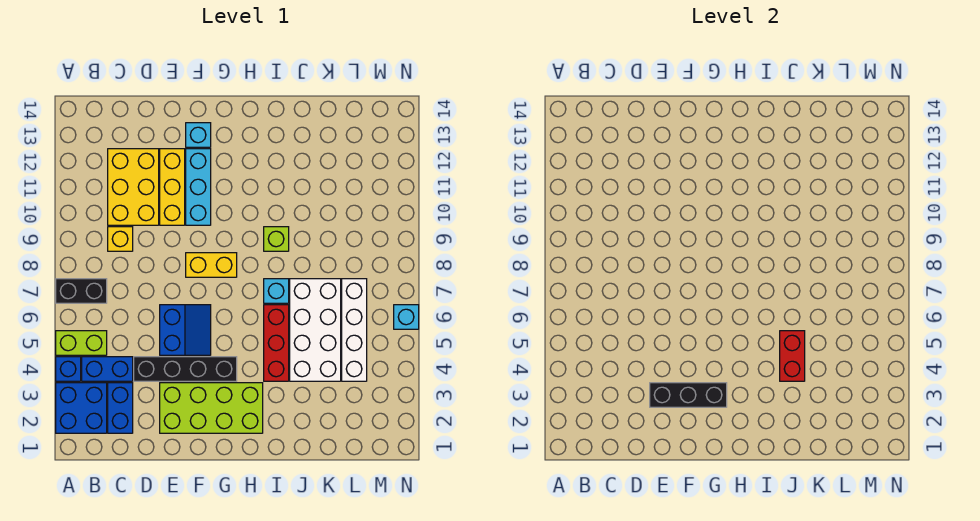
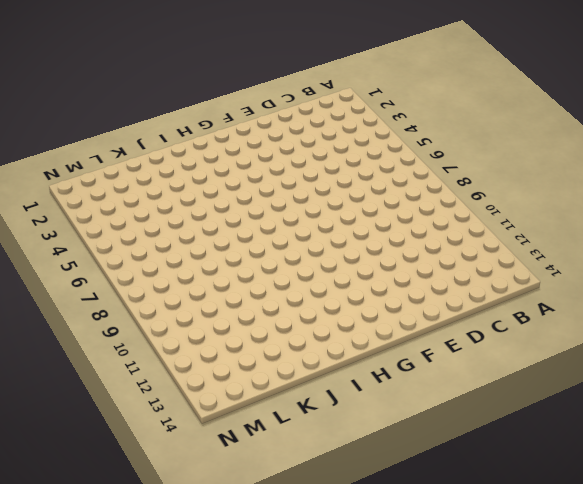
none -> blue brick A2:B3 level 1
none -> blue brick A4 level 1
none -> lime brick A5:B5 level 1

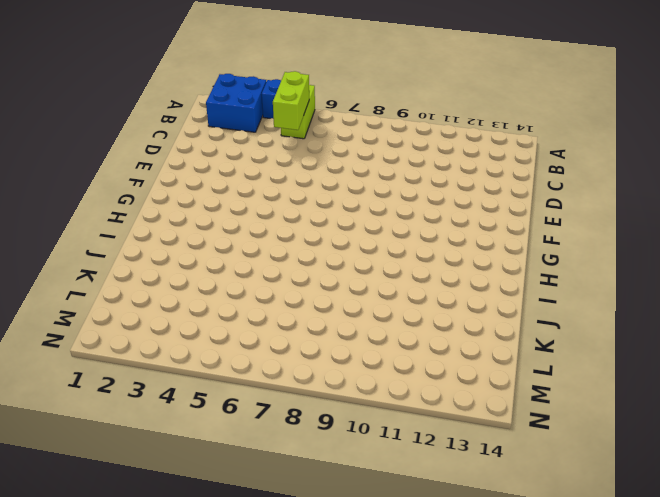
lime brick B5:C5 level 2 -> none
none -> black brick A7:B7 level 1
none -> blue brick B4:C4 level 1
none -> blue brick C2:C3 level 1

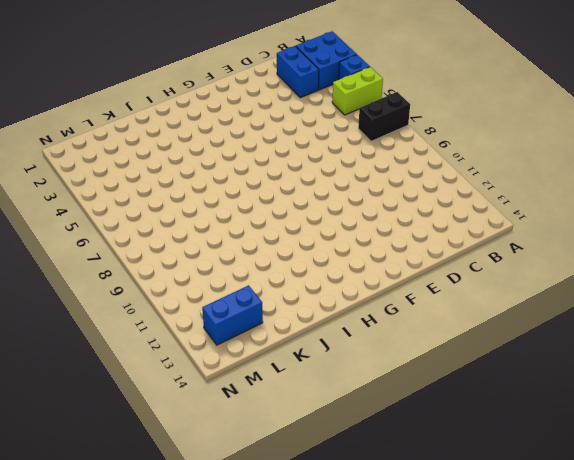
blue brick L13:M13 level 1 -> blue brick B4:C4 level 1
none -> yellow brick C9 level 1
none -> yellow brick C10:D12 level 1
none -> black brick D4:G4 level 1

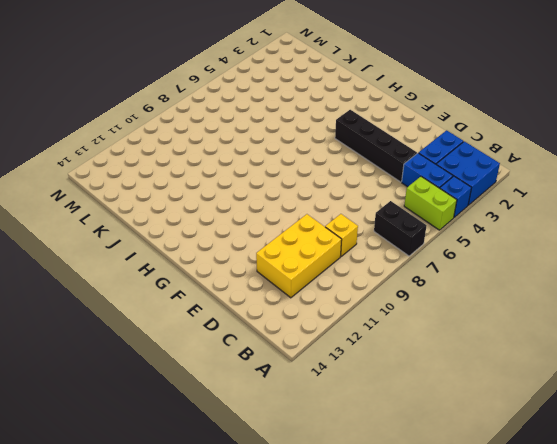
none -> lime brick E2:H3 level 1
none -> blue slope E5:F6 level 1 top E
none -> yellow brick E10:E12 level 1

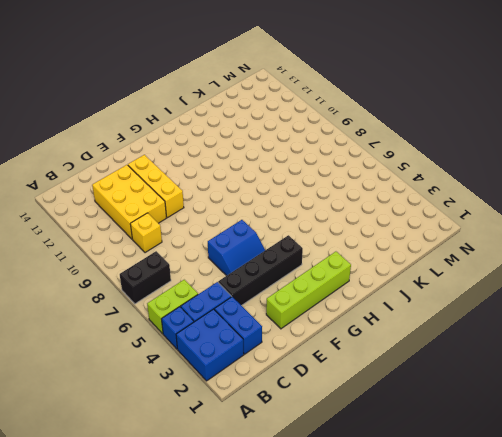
lime brick E2:H2 level 1 -> lime brick E2:H3 level 1
blue slope E5:F6 level 1 top 6 -> blue slope E5:F6 level 1 top E
none -> yellow brick F8:G8 level 1
none -> cyan brick F10:F12 level 1
none -> cyan brick F13 level 1

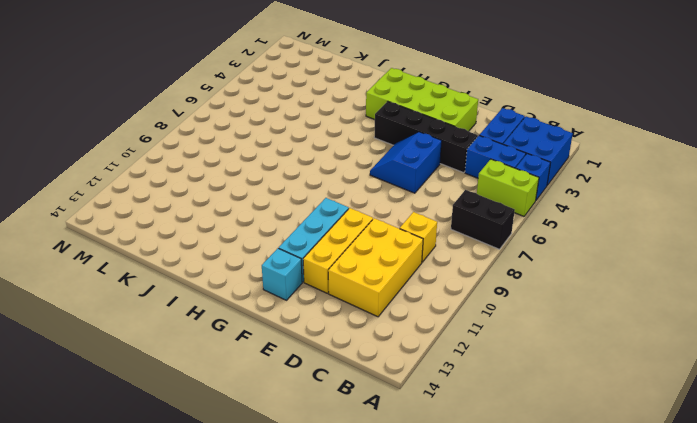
none -> yellow brick F8:G8 level 1
none -> red brick I4:I6 level 1
none -> cyan brick I7 level 1

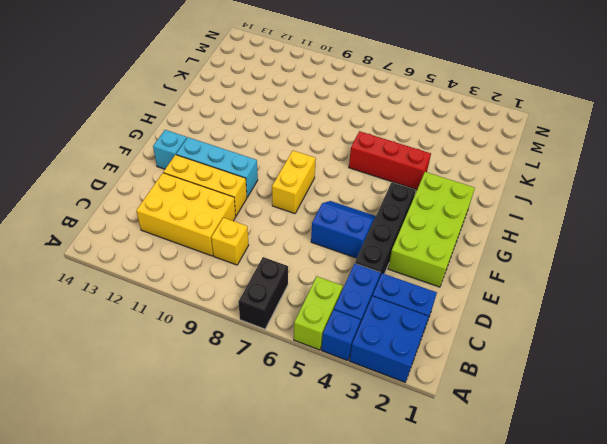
none -> cyan brick I7 level 1
none -> lime brick I9 level 1
none -> white brick J4:K7 level 1

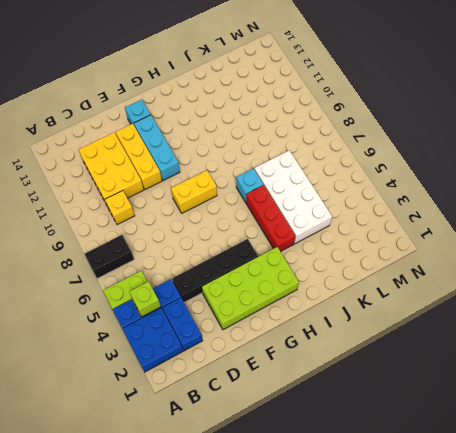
lime brick B4 level 2 -> lime brick I9 level 1
none -> blue slope E5:F6 level 1 top E
none -> white brick L4:L7 level 1
none -> cyan brick N6 level 1

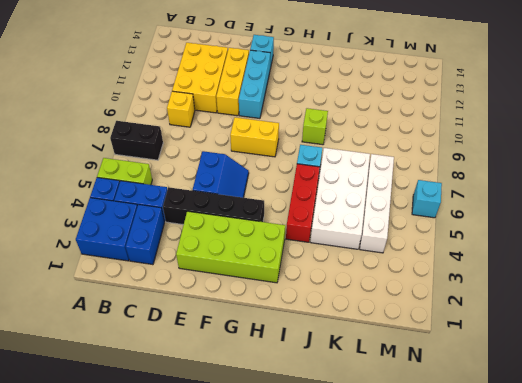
none -> black brick E3:G3 level 2
none -> red brick J4:J5 level 2

